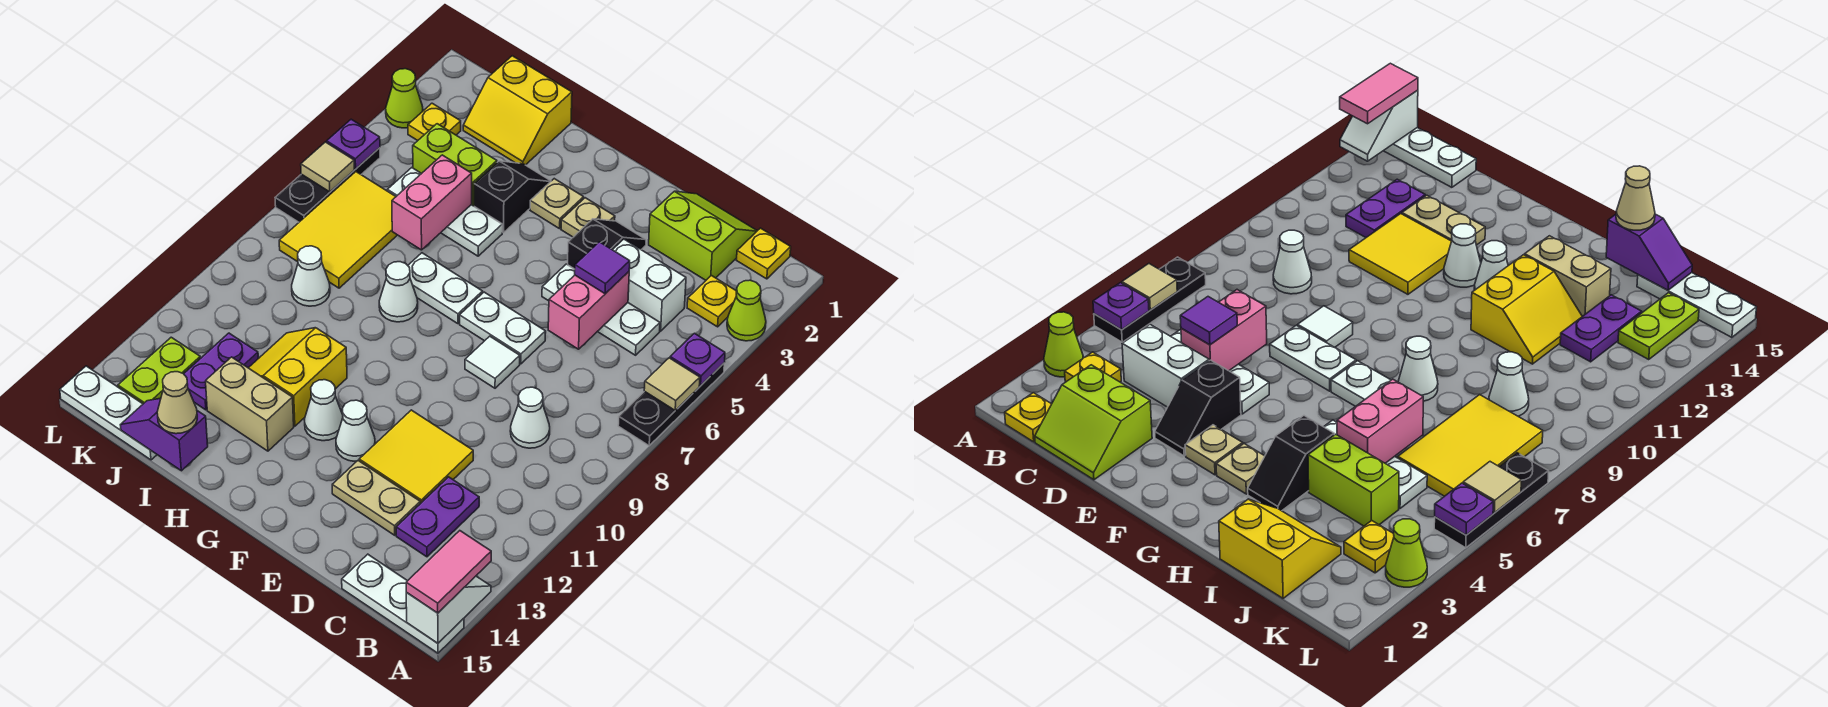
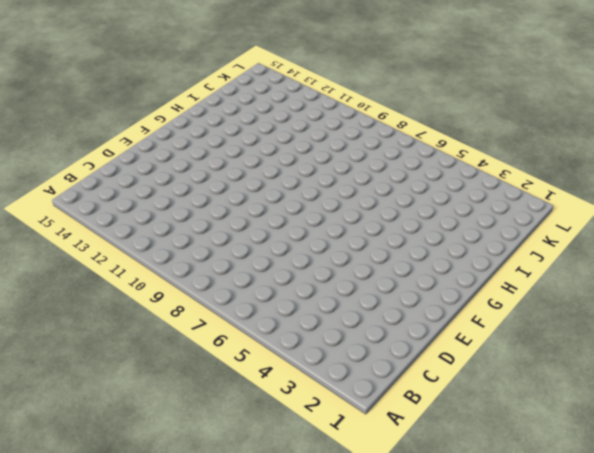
none -> lime cone A3 level 1
none -> black plate A5:A7 level 1
none -> white plate A15:C15 level 1
none -> yellow plate B1 level 1

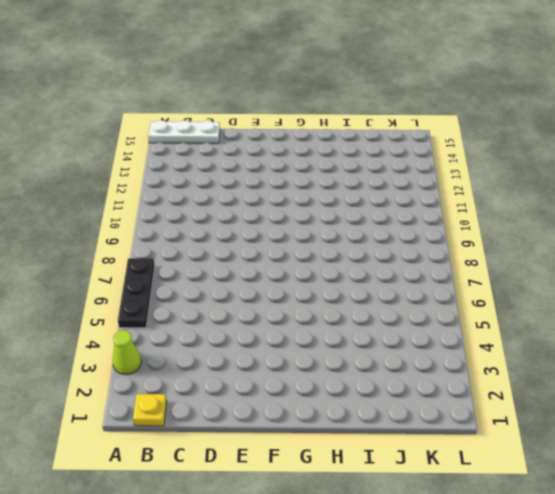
none -> yellow plate B3 level 1
none -> lime slope C1:D2 level 1 top 2
none -> white brick C4:D4 level 1
none -> white plate C5:E5 level 1

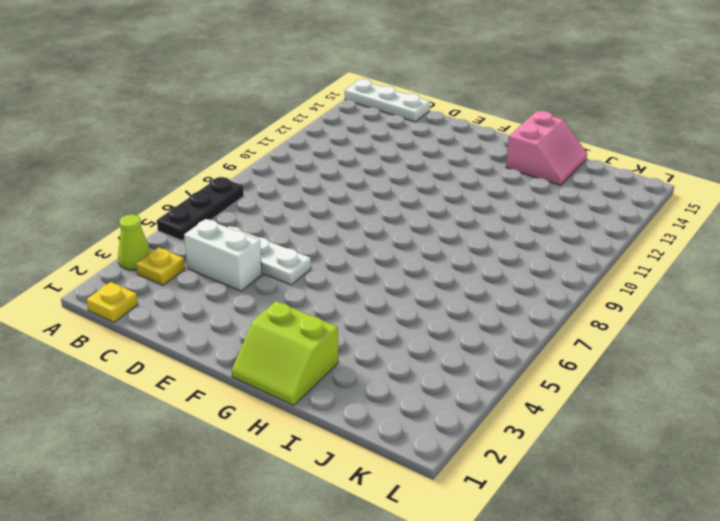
lime slope G1:H2 level 1 top 2 -> lime slope C1:D2 level 1 top 2
pink slope H14:I15 level 1 top H -> none
none -> white cone C9 level 1
none -> purple plate C12:C13 level 1
none -> yellow tile D11:E12 level 1
none -> tan plate D13:E13 level 1

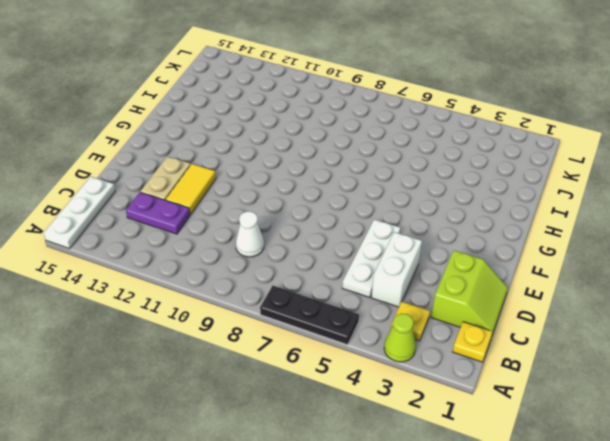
yellow tile D12:E12 level 1 -> yellow tile D11:E12 level 1
none -> black slope E3:E4 level 1 top 4
none -> white plate E7:F7 level 1
none -> white tile E8 level 1
none -> tan plate F3 level 1

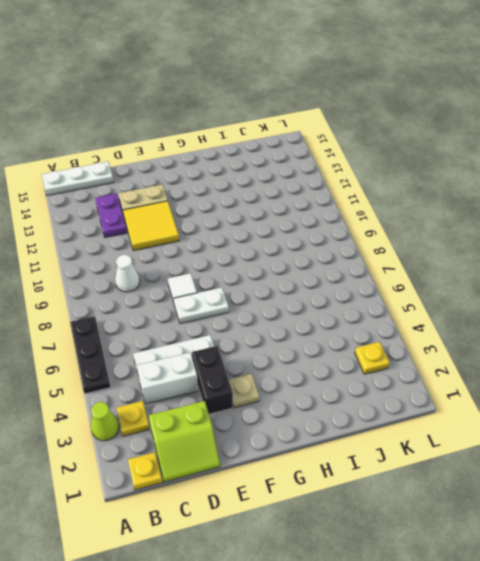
black brick E3:E4 level 1 -> black slope E3:E4 level 1 top 4
none -> white cone F12 level 1
none -> tan plate G3 level 1
none -> white plate G7:H7 level 1
none -> white cone G12 level 1

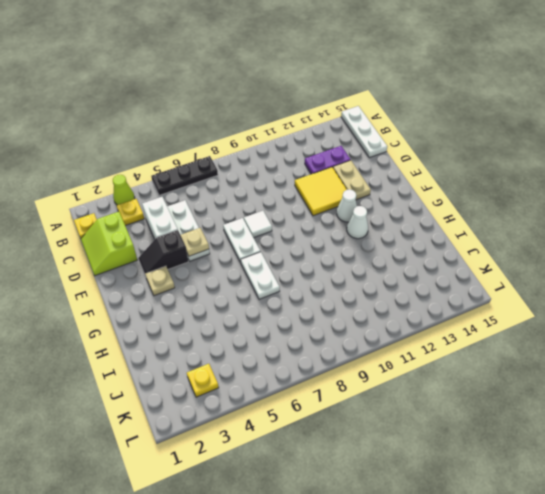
tan plate E5 level 2 -> tan plate G3 level 1
none -> white cone C9 level 1
none -> black slope H3:H4 level 1 top 4
none -> white plate H5:J5 level 1
none -> white cone H8 level 1

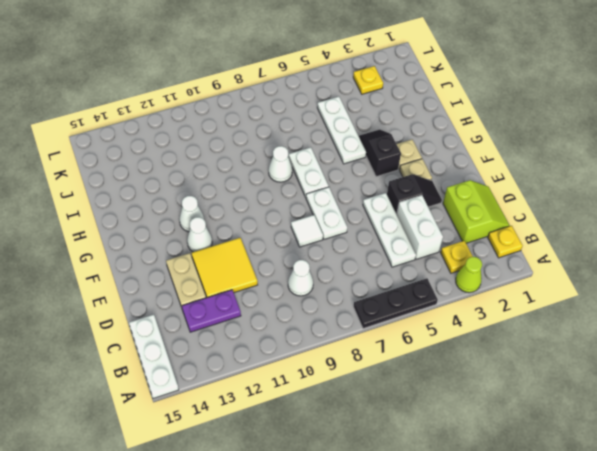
black slope G4:H4 level 1 top G -> black slope H3:H4 level 1 top 4
none -> yellow slope H11:I12 level 1 top H
none -> tan brick H13:I13 level 1
none -> yellow slope I1:J2 level 1 top 1
none -> lime brick I4:J4 level 1

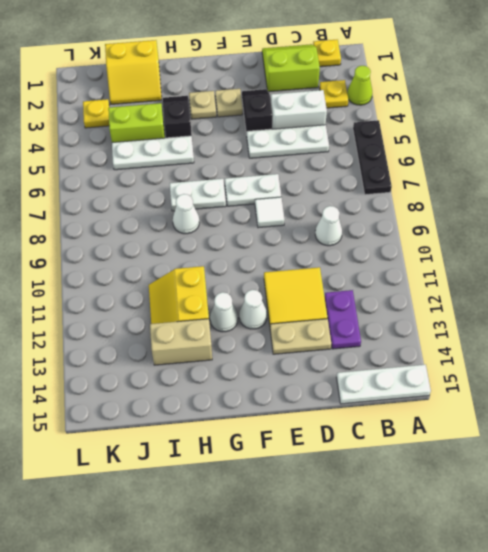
none -> yellow tile J6:K8 level 1
none -> white cone J9 level 1
none -> purple plate J12:J13 level 1
none -> white plate J15:L15 level 1

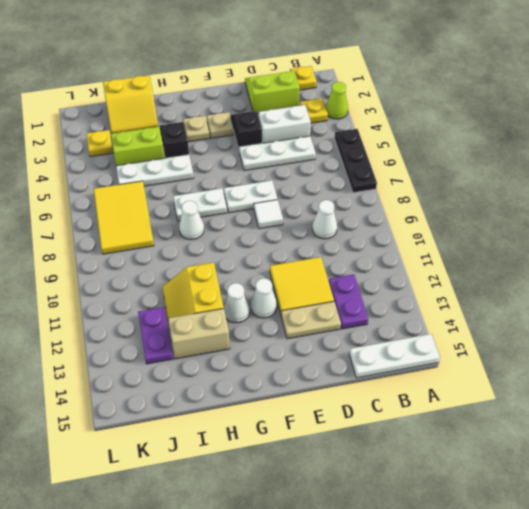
none -> white cone J9 level 1
none -> white plate J15:L15 level 1
none -> lime plate K13:K14 level 1
none -> lime cone L3 level 1

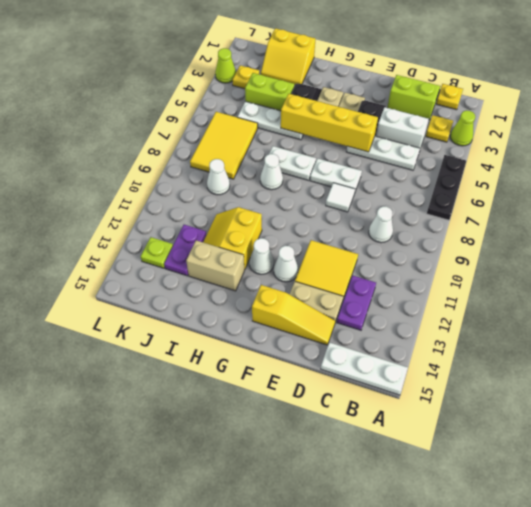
yellow slope D14:F14 level 1 top F -> none
yellow brick E5:H5 level 2 -> none
lime plate K13 level 1 -> lime plate K13:K14 level 1
none -> white plate J15:L15 level 1
none -> black plate L5:L7 level 1
none -> purple plate A5 level 2
none -> tan tile A6 level 2

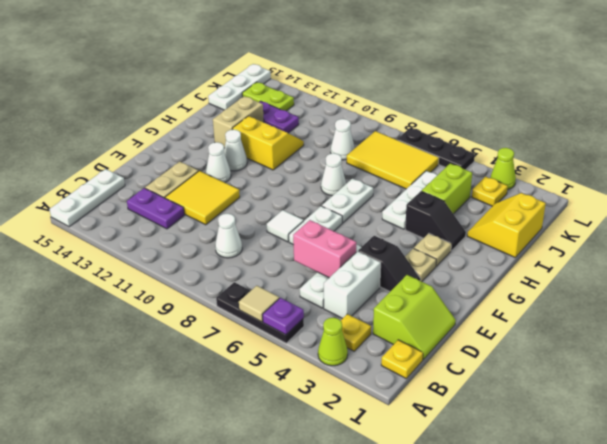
none -> white slope A14:A15 level 2 top 15
none -> pink brick I5:I6 level 2
none -> purple slope I15:J15 level 2 top I
none -> purple plate L5 level 2

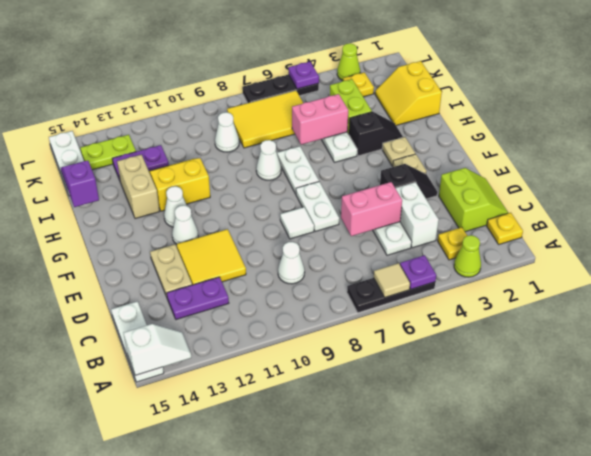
none -> tan tile L6 level 2
none -> pink tile A14:A15 level 3
none -> purple tile D5 level 3
none -> tan cone I15 level 3

